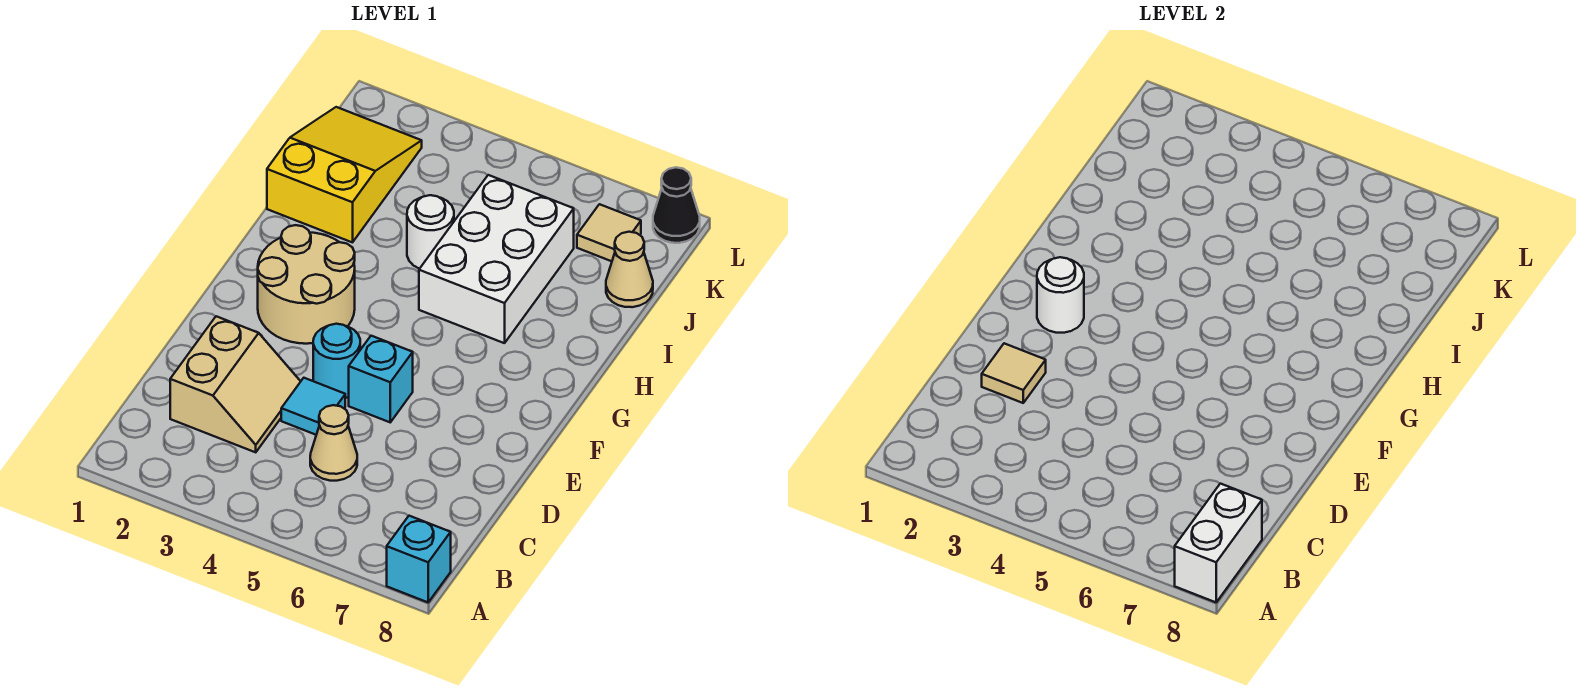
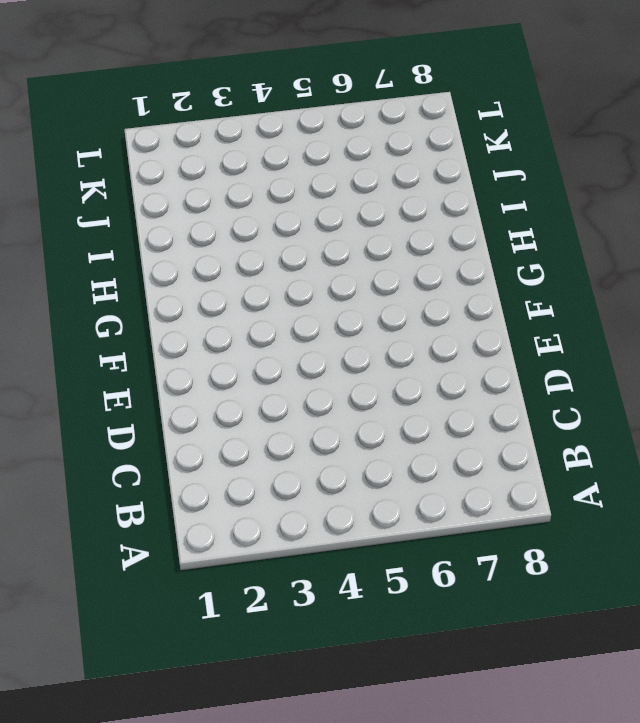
none -> cyan brick A8 level 1
none -> tan slope C2:D3 level 1 top 2
none -> tan cone C5 level 1

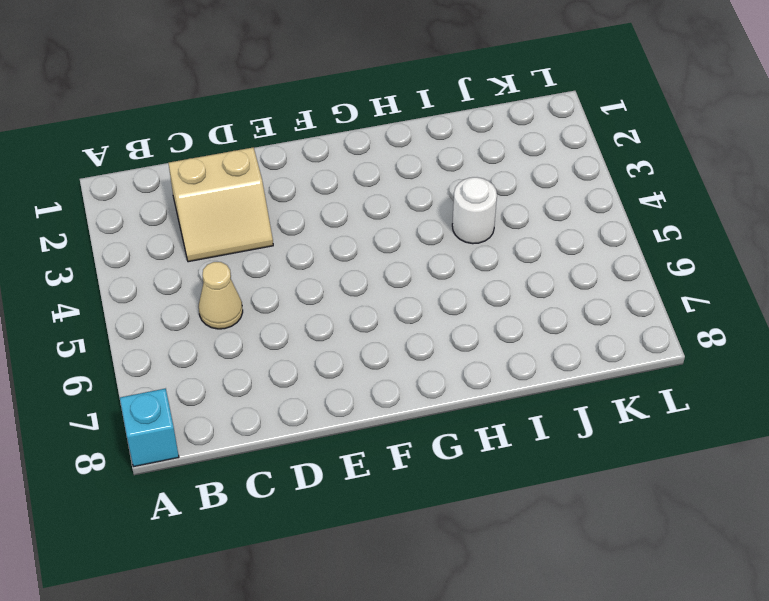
none -> cyan tile D4 level 1
none -> cyan round brick E4 level 1
none -> cyan brick E5 level 1

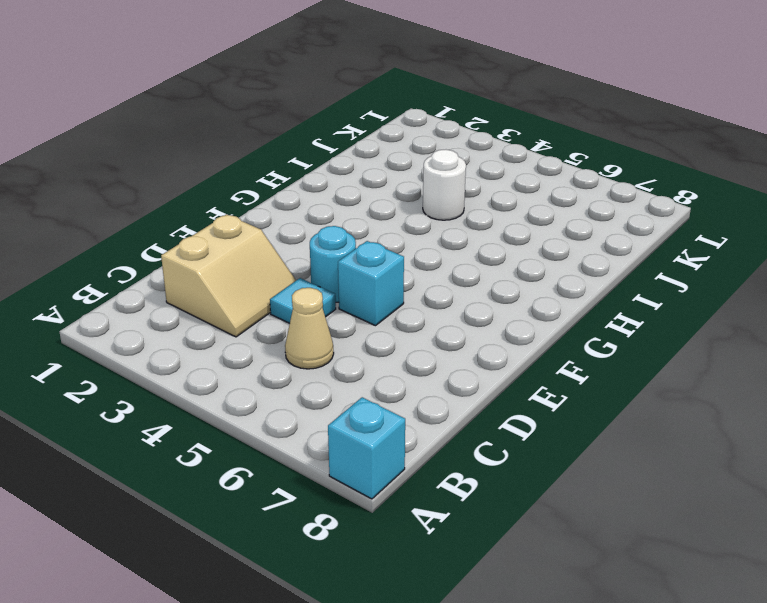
none -> tan round brick F2:G3 level 1
none -> white brick H5:J6 level 1
none -> yellow slope I1:K2 level 1 top I

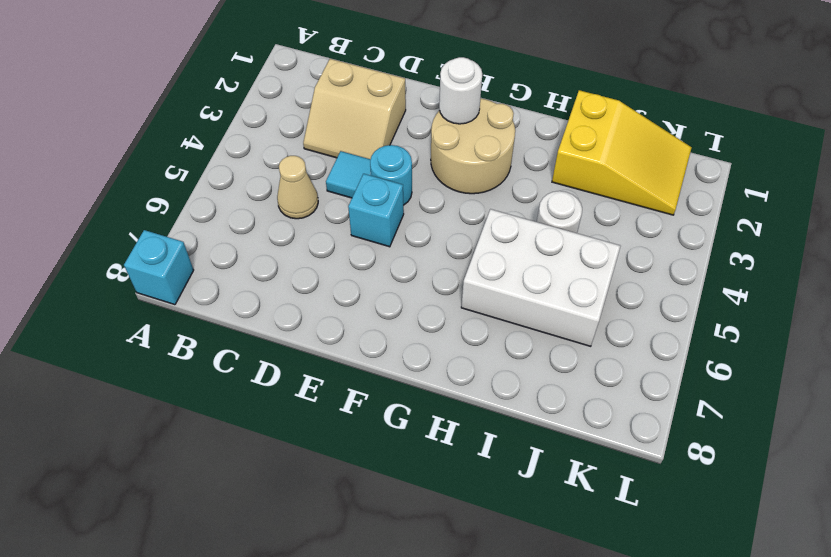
none -> tan cone J8 level 1
none -> tan tile K7 level 1
none -> black cone L8 level 1

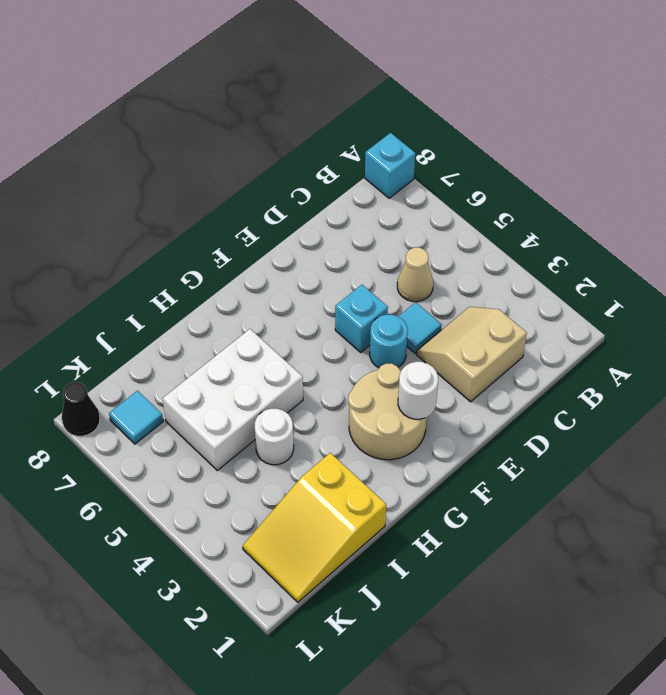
cyan tile K7 level 1 -> tan tile K7 level 1
none -> tan cone J8 level 1
none -> white brick A8:B8 level 2
none -> tan tile D2 level 2

